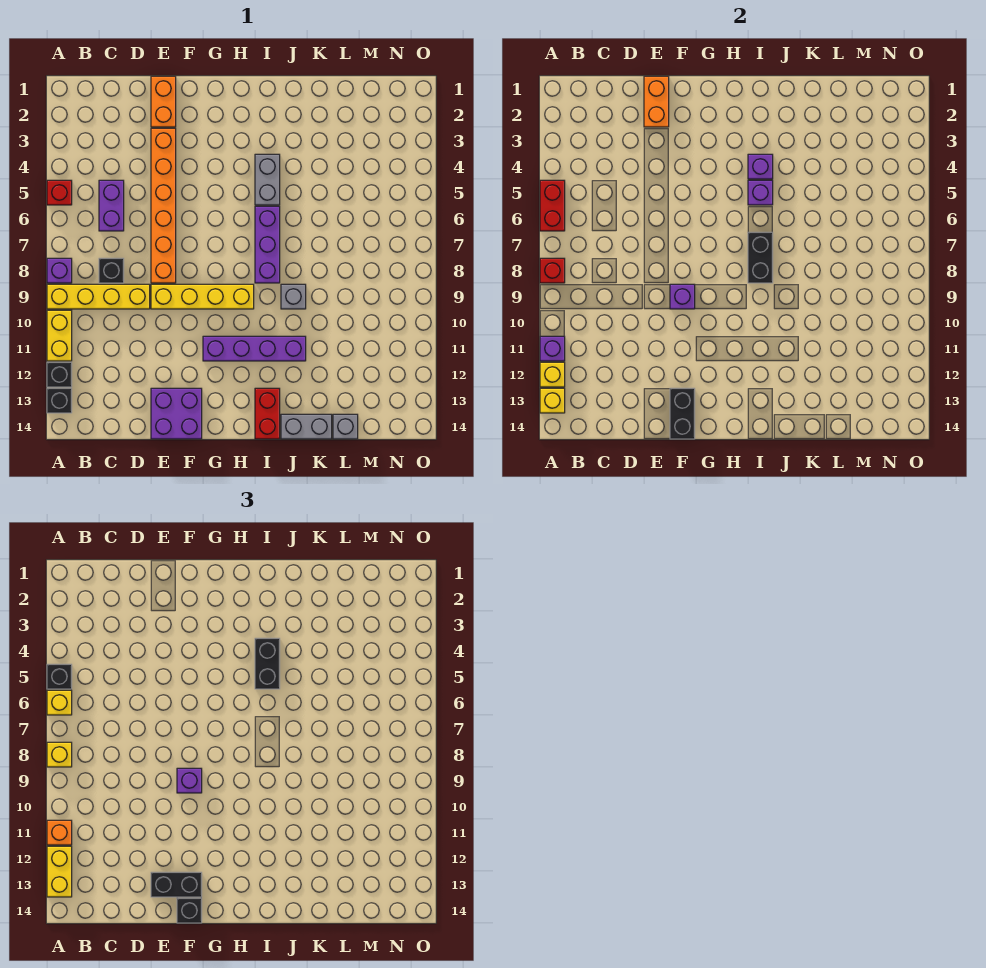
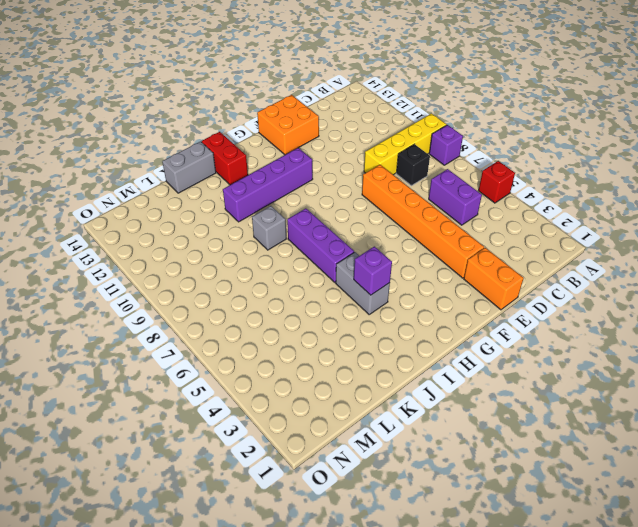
orange brick E13:F14 level 1 -> purple brick E13:F14 level 1
none -> yellow brick A10:A11 level 1
none -> black brick A12 level 1
none -> black brick A13 level 1
none -> yellow brick E9:H9 level 1

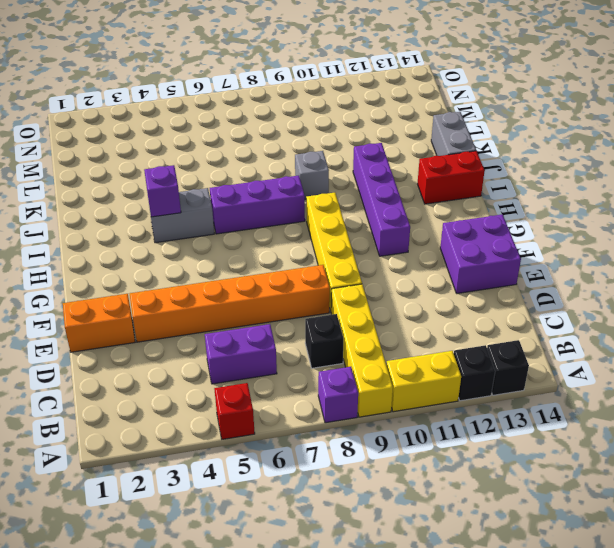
none -> grey brick L14 level 1
none -> red brick A5:A6 level 2
none -> red brick A8 level 2
none -> purple brick A11 level 2

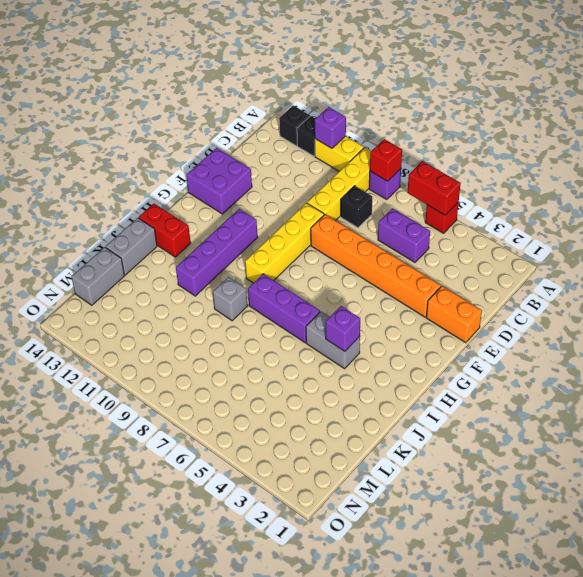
grey brick L14:M14 level 1 -> grey brick L14 level 1
none -> yellow brick A12 level 2
none -> yellow brick A13 level 2
none -> orange brick E1:E2 level 2
none -> purple brick F9 level 2

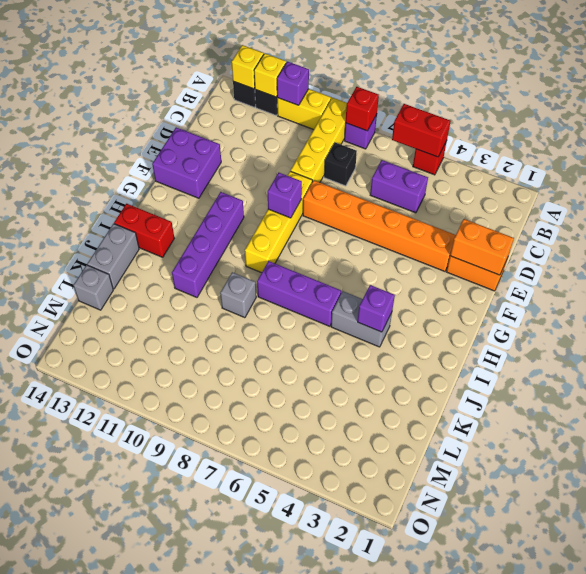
none -> black brick F13:F14 level 2
none -> purple brick I5 level 2
none -> black brick I7:I8 level 2
none -> black brick A5 level 3

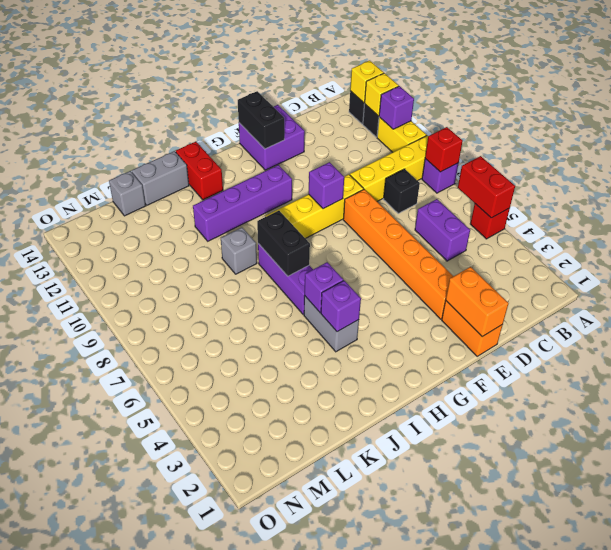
none -> black brick A5 level 3
none -> yellow brick A6 level 3
none -> yellow brick A8 level 3
none -> orange brick A11 level 3

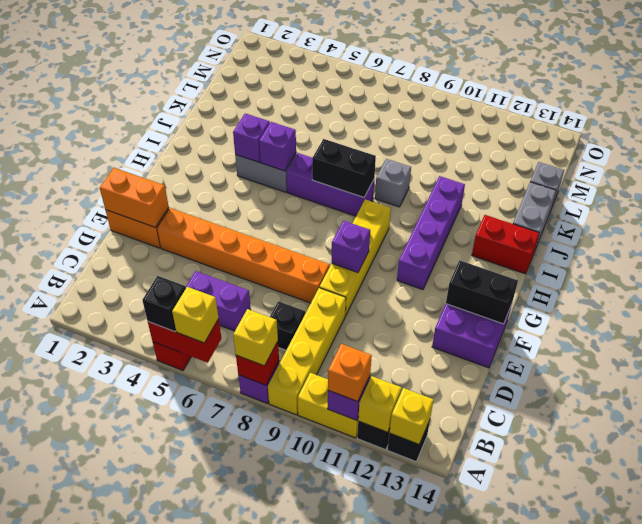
none -> yellow brick A12:A13 level 3
none -> black brick E13:F13 level 3
none -> purple brick F9 level 3
none -> black brick F14 level 3

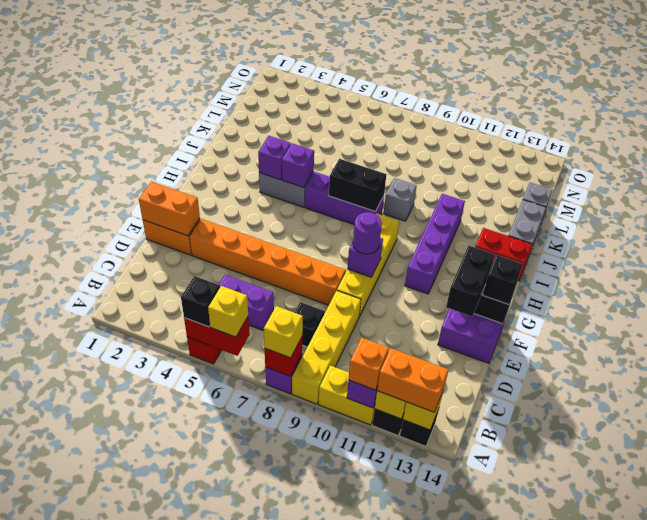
orange brick A12:A13 level 3 -> yellow brick A12:A13 level 3
purple round brick F9 level 3 -> purple brick F9 level 3
none -> black brick I4:I5 level 3

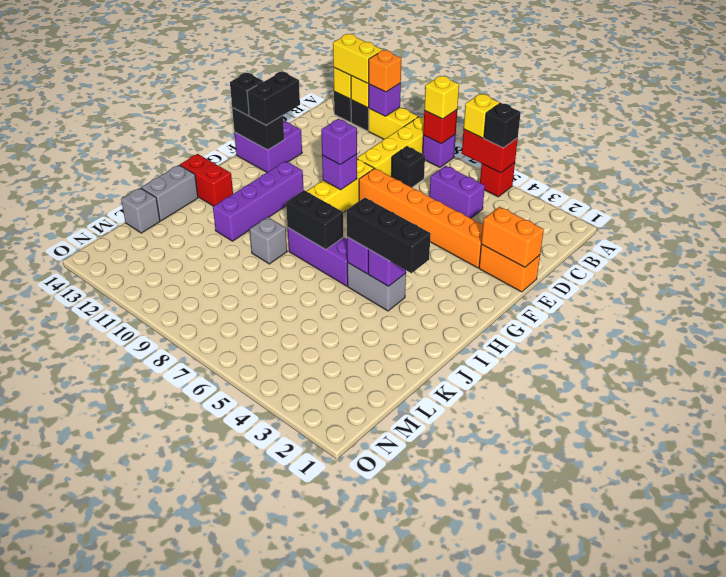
black brick I3:I5 level 3 -> black brick I4:I5 level 3

